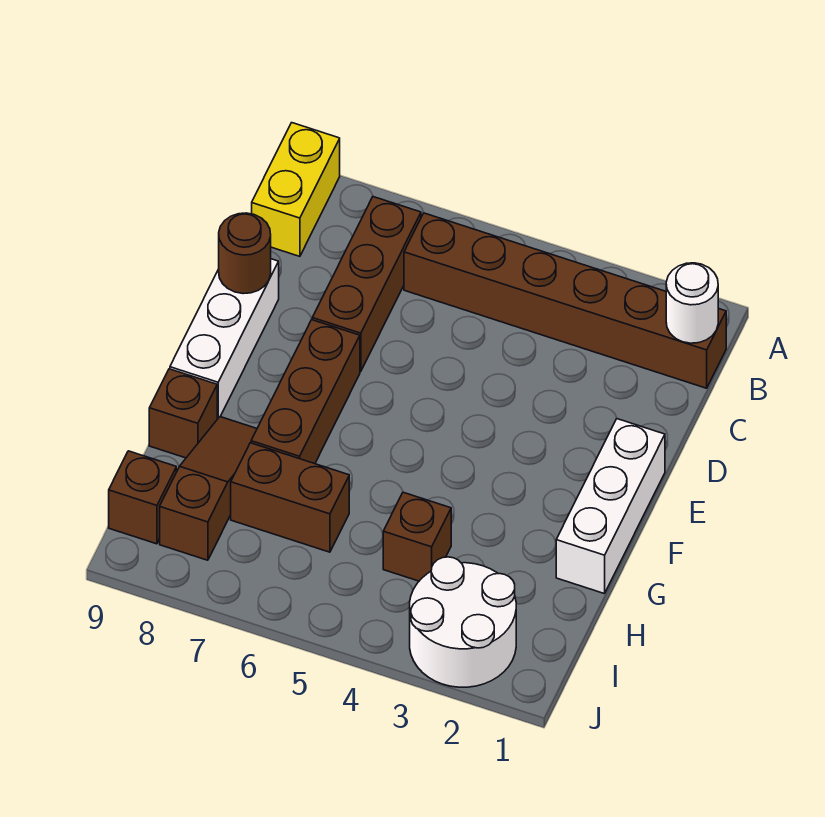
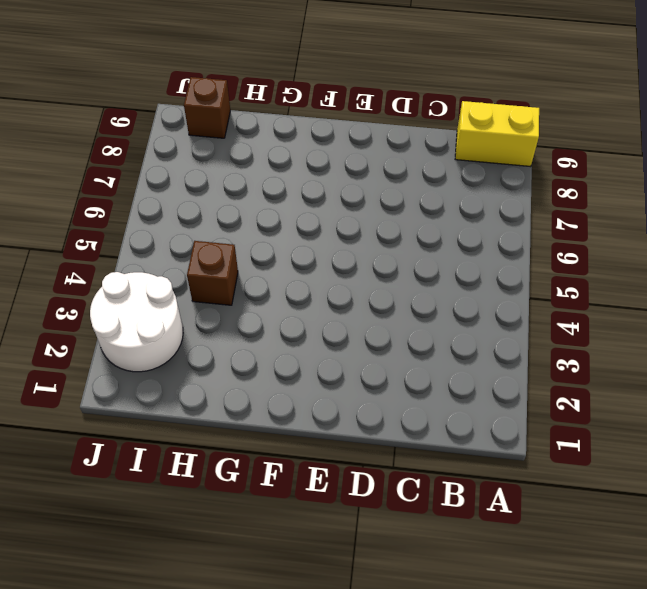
none -> brown brick B1:B6 level 1
none -> brown brick B7:D7 level 1
none -> white brick D9:F9 level 1

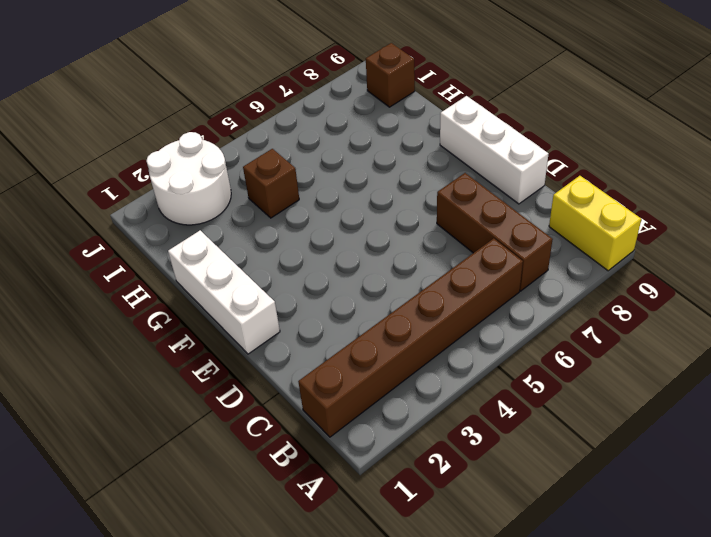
none -> brown brick E7:G7 level 1
none -> brown slope G8:I8 level 1 top I
none -> brown brick G9 level 1

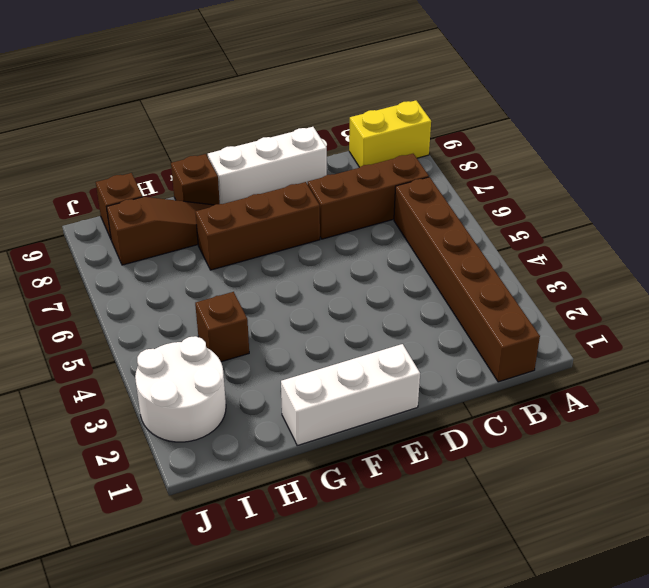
none -> brown brick H6:H7 level 1
none -> white round brick B1 level 2
none -> brown round brick D9 level 2

